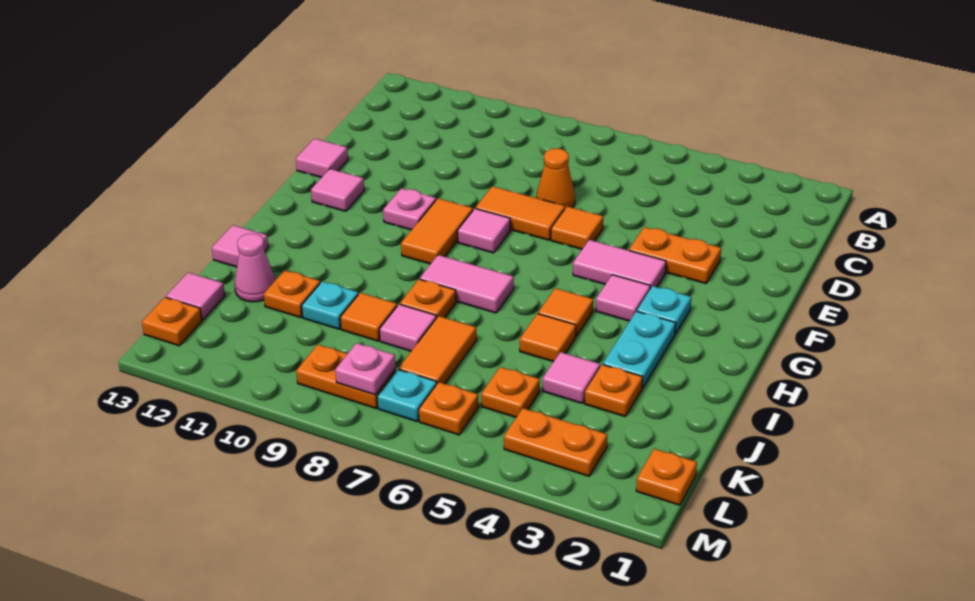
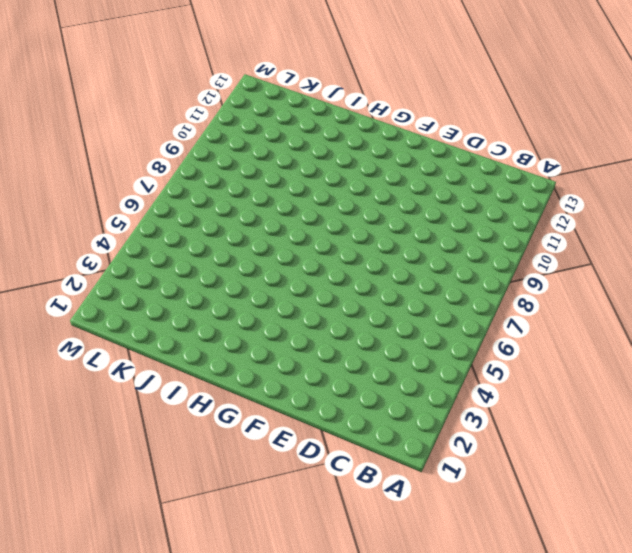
none -> orange cone D7 level 1
none -> orange plate E3:E4 level 1
none -> orange tile E6 level 1
none -> orange tile E7:E8 level 1

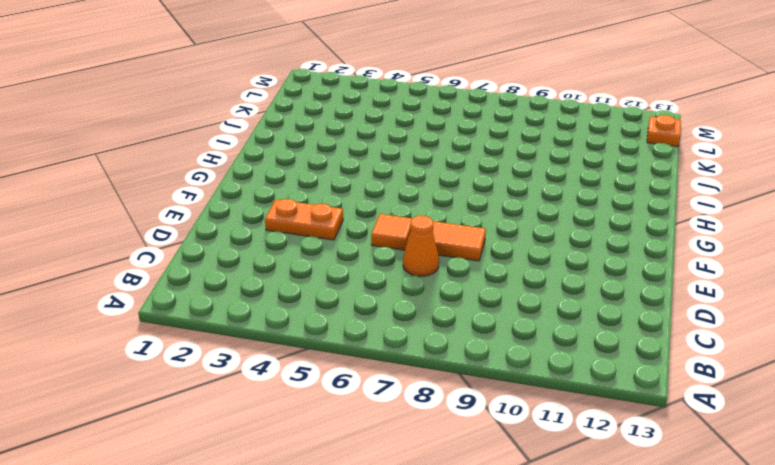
none -> pink tile E13 level 1
none -> pink tile F4:F5 level 1
none -> pink tile F8 level 1
none -> orange tile F9:G9 level 1

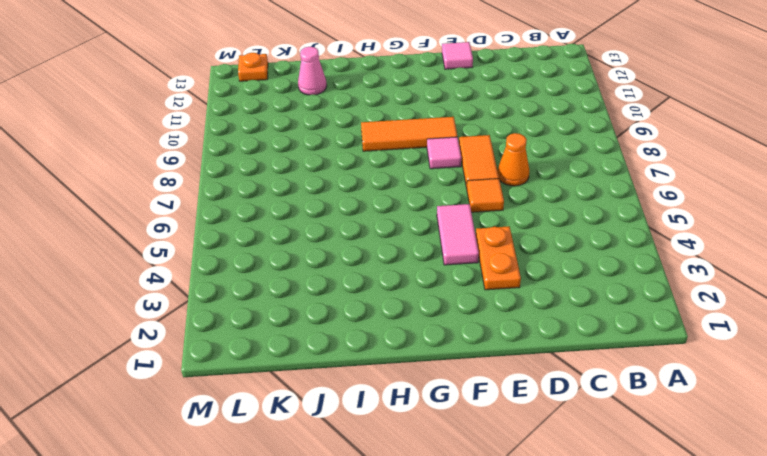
orange tile F9:H9 level 1 -> orange tile F9:G9 level 1
none -> pink plate F10 level 1
none -> pink tile F12 level 1
none -> cyan plate G3 level 1
none -> pink tile G4 level 1

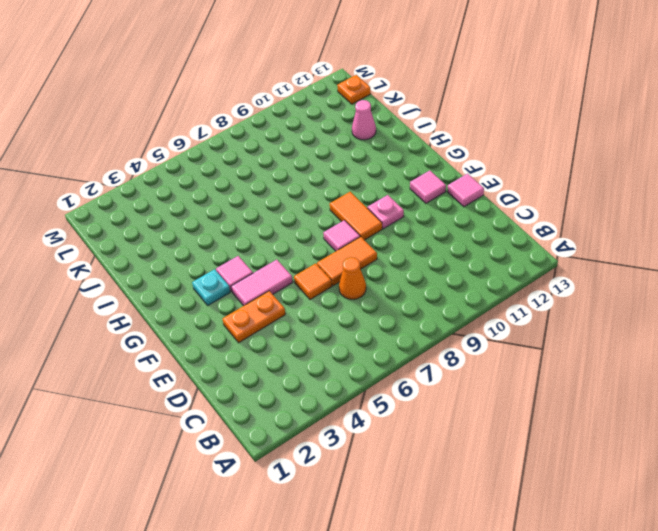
none -> cyan plate H3:I3 level 1
none -> orange tile H5 level 1
none -> pink tile H7:H8 level 1
none -> orange tile I5 level 1

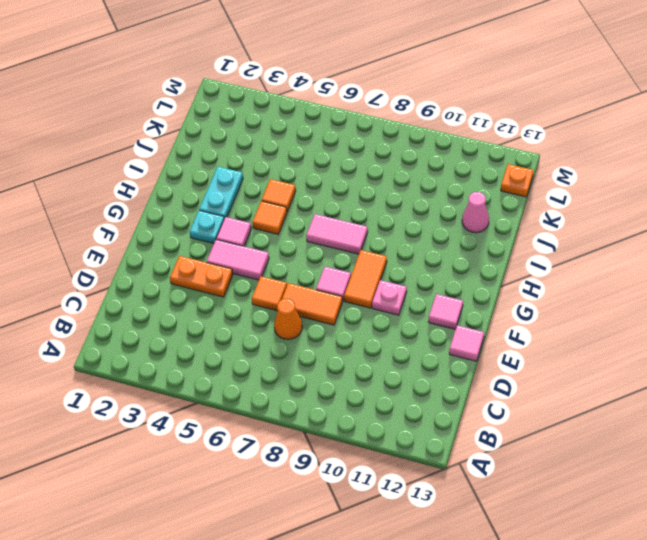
none -> orange plate I8 level 1
none -> pink tile I13 level 1
none -> orange plate J3 level 1
none -> pink tile J4 level 1

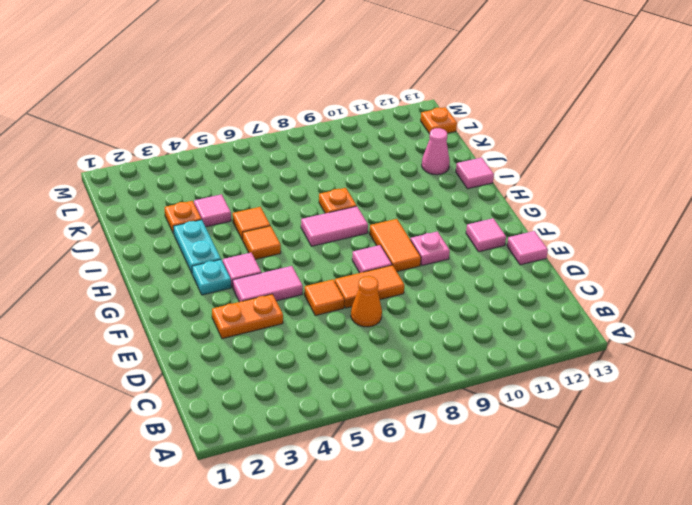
none -> orange tile J7:K7 level 1
none -> pink tile J8 level 1
none -> orange tile J9 level 1
none -> cyan plate J10 level 1

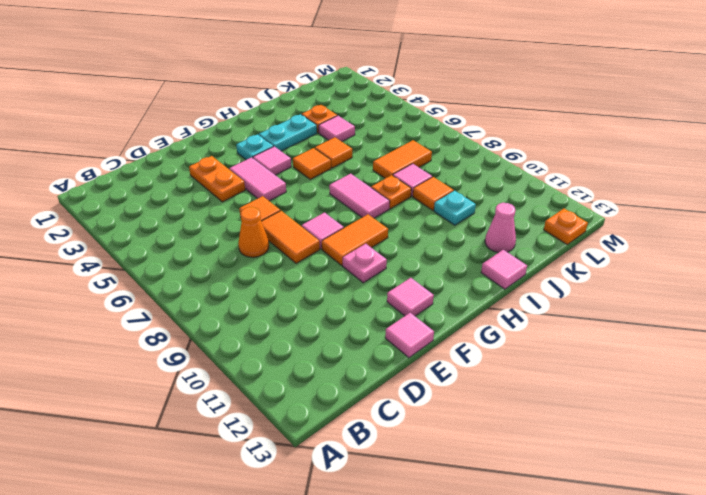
none -> orange plate J11 level 1
none -> orange plate K5 level 1
none -> pink tile K13 level 1
none -> orange plate L1 level 1

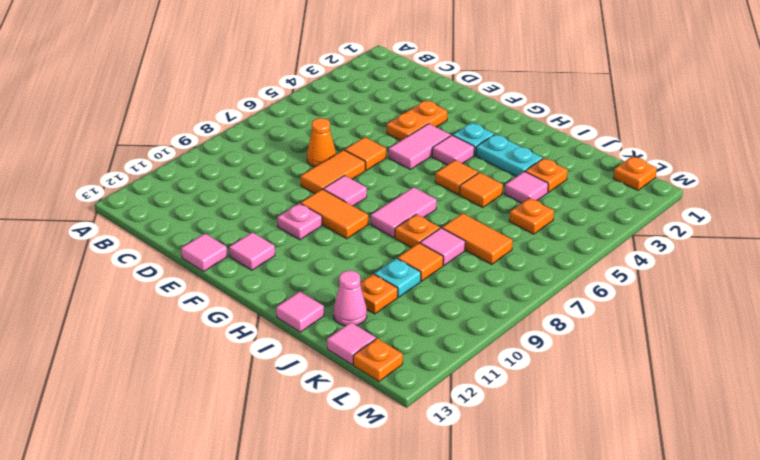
none -> orange plate L3:L4 level 1
none -> orange plate L6 level 1
none -> cyan plate L7 level 1
none -> orange plate L8:L9 level 1

